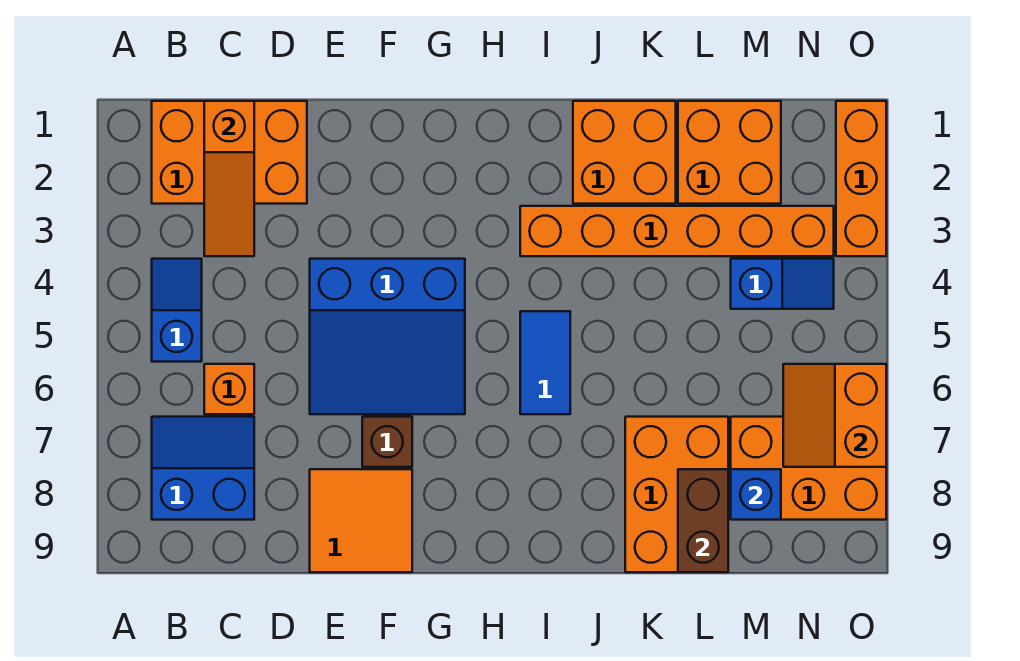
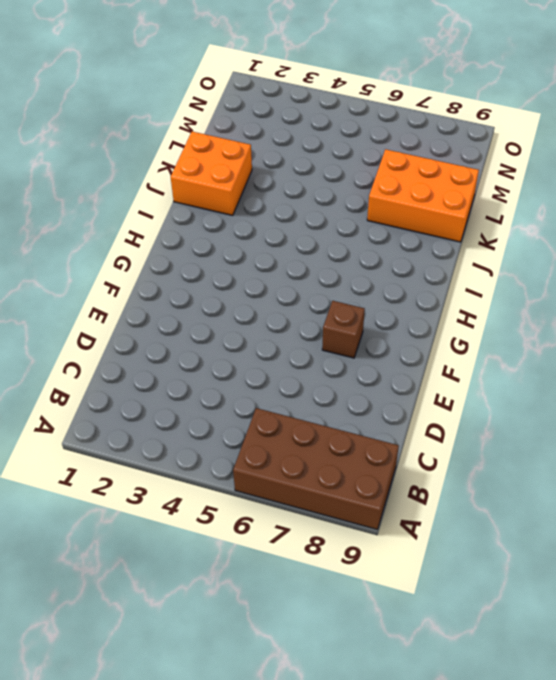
brown brick A6:B9 level 1 -> blue slope B7:C8 level 1 top 8
none -> orange brick B1:D2 level 1
none -> blue slope B4:B5 level 1 top 5
none -> orange brick C6 level 1

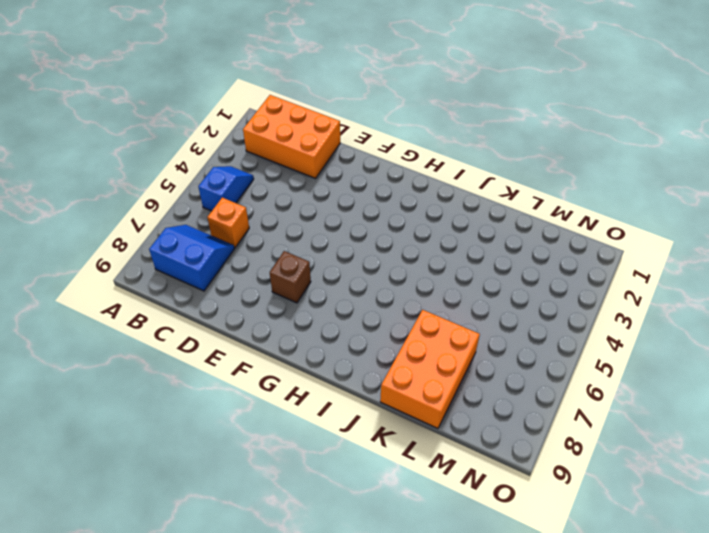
none -> blue slope E4:G6 level 1 top 4
none -> orange tile E8:F9 level 1
none -> orange brick I3:N3 level 1

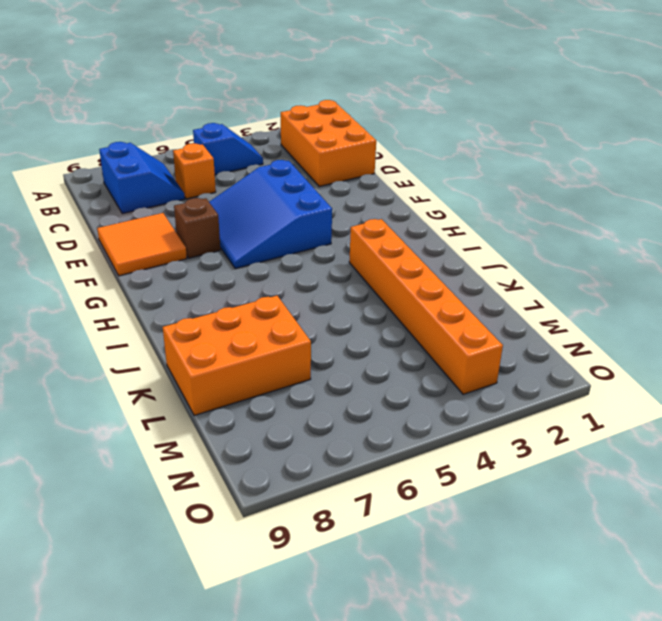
none -> blue tile I5:I6 level 1
none -> orange brick J1:K2 level 1
none -> orange brick L1:M2 level 1

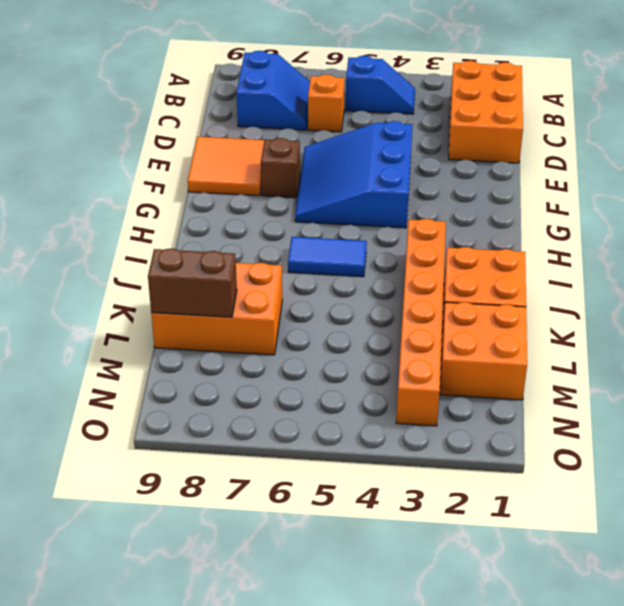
none -> blue slope M4:N4 level 1 top M
none -> orange brick M7:O8 level 1
none -> orange brick O1:O3 level 1

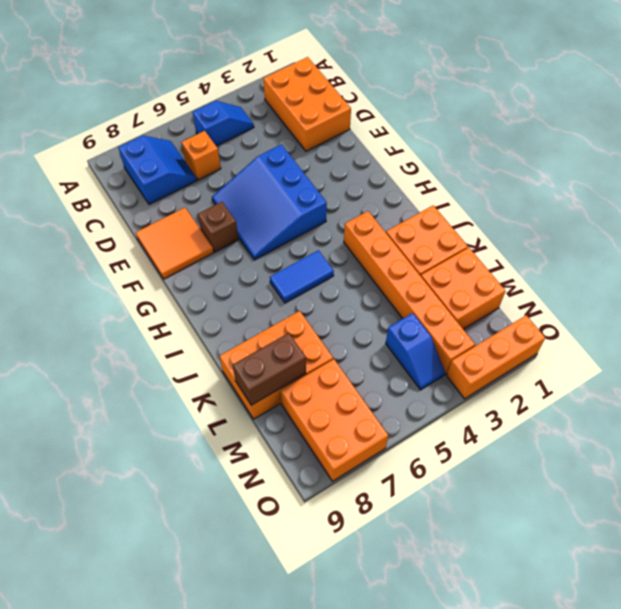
none -> orange slope C1:C3 level 2 top 1
none -> blue brick M8 level 2
none -> orange slope N6:O7 level 2 top O

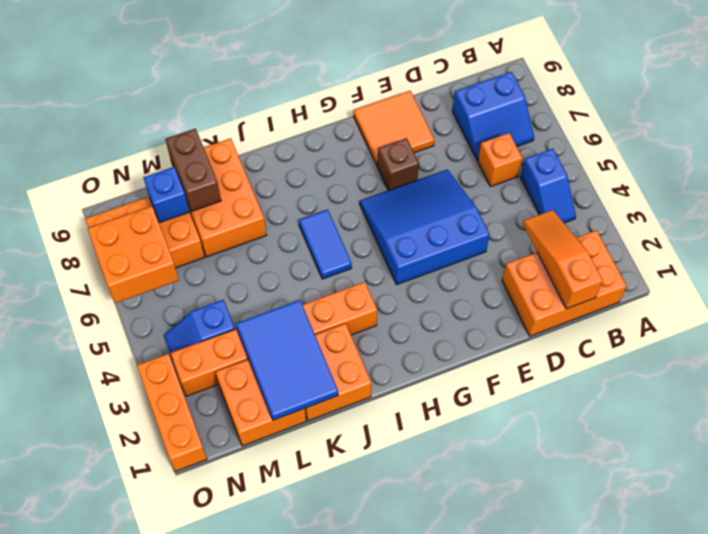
blue tile K1:L3 level 2 -> none
orange brick N6:O7 level 2 -> orange slope N6:O7 level 2 top O

